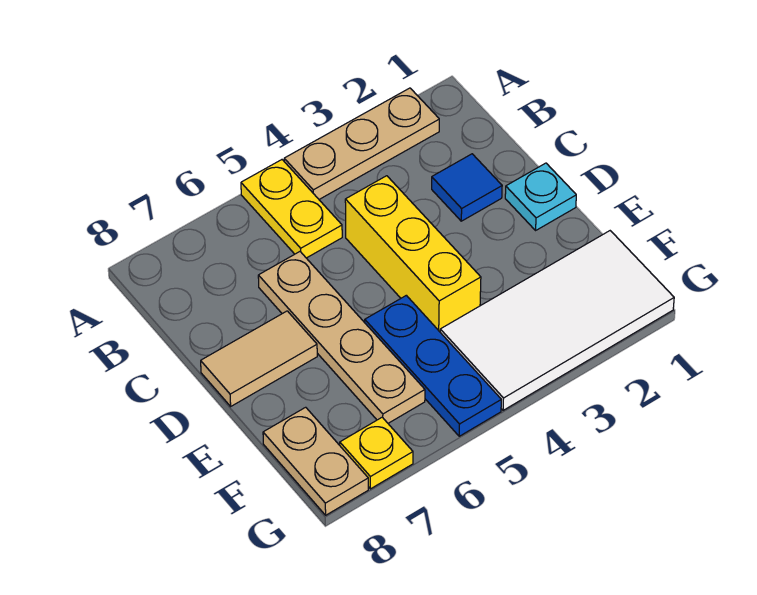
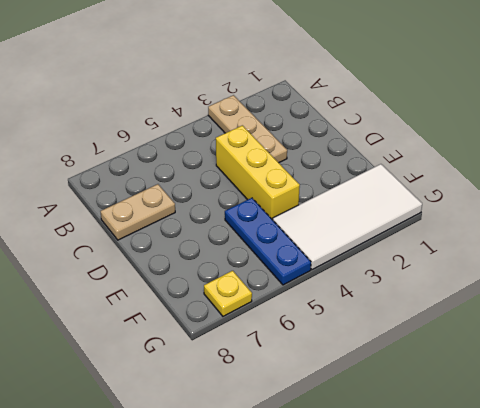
tan plate A3:C3 level 1 -> tan plate A2:A4 level 1
tan plate C7:C8 level 1 -> tan plate F8:G8 level 1
none -> yellow plate A5:B5 level 1
none -> blue tile C2 level 1

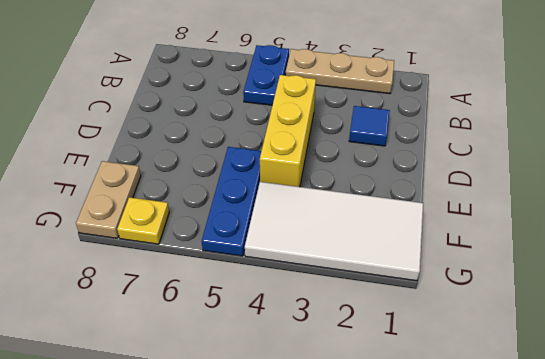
blue plate A5:B5 level 1 -> yellow plate A5:B5 level 1
none -> tan plate C6:F6 level 1
none -> cyan plate D1 level 1

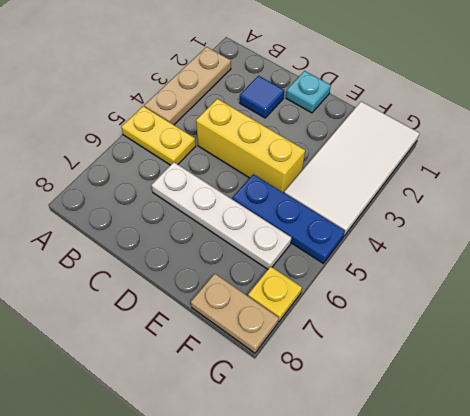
white plate C6:F6 level 1 -> tan plate C6:F6 level 1
none -> tan tile D7:D8 level 1

